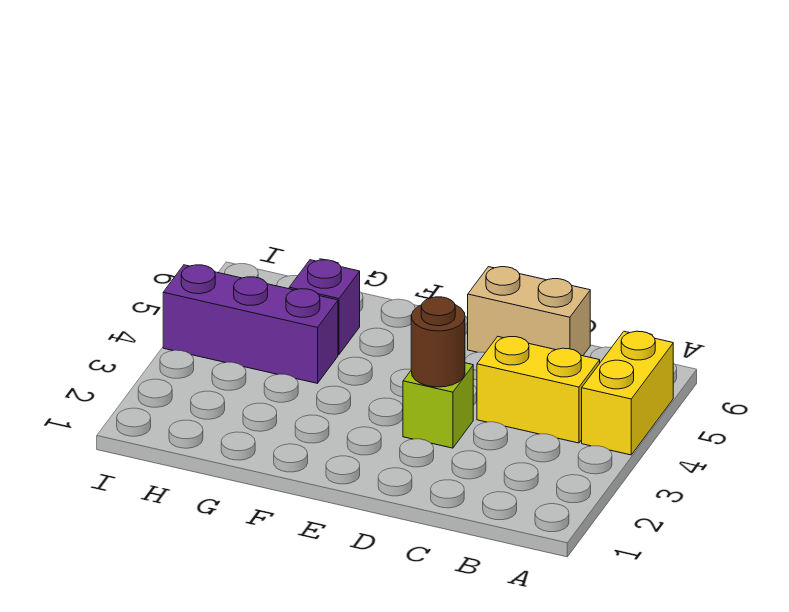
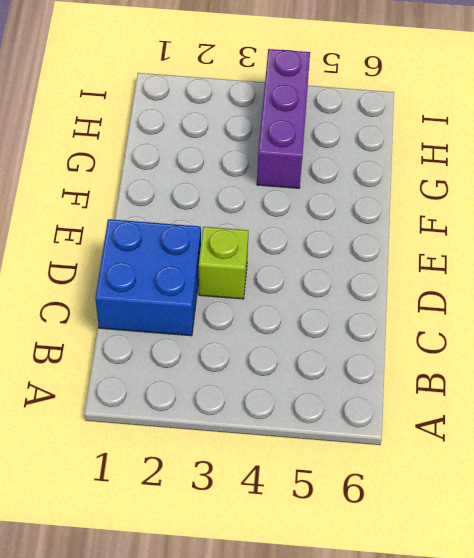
blue brick C1:D2 level 1 -> none
none -> yellow brick A4:A5 level 1
none -> yellow brick B4:C4 level 1

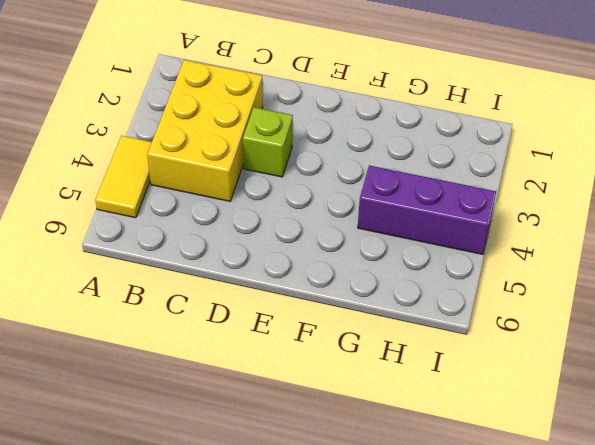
yellow tile A4:A5 level 1 -> yellow brick A4:A5 level 1
yellow brick B2:C4 level 1 -> yellow brick B4:C4 level 1
none -> tan brick C6:D6 level 1
none -> purple brick G5 level 1

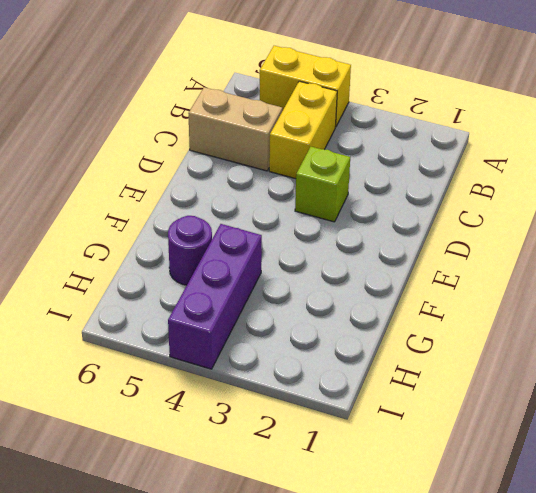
tan brick C5:C6 level 1 -> tan brick C6:D6 level 1
purple round brick G5 level 1 -> purple brick G5 level 1
none -> brown round brick D3 level 2

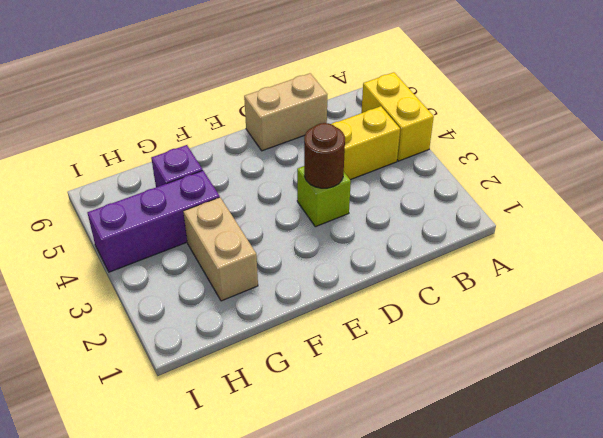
tan brick G2:G3 level 1 -> none

